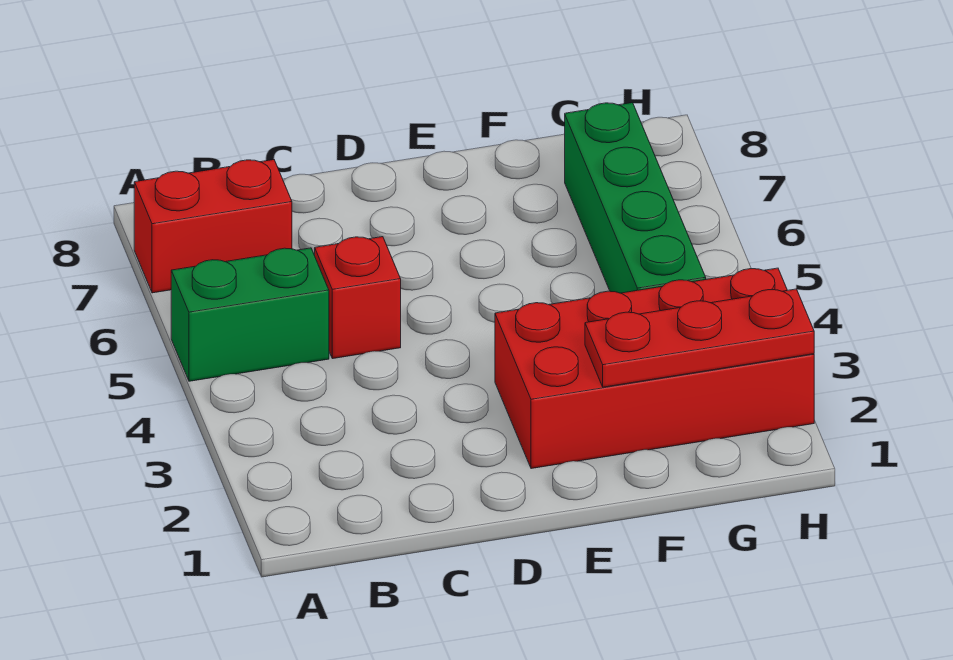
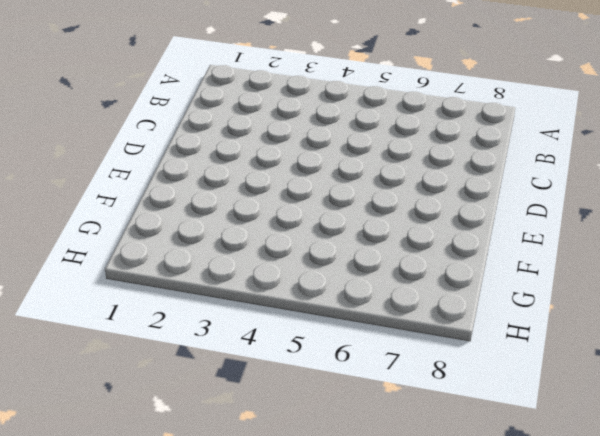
none -> green brick A5:B5 level 1
none -> red brick A7:B7 level 1

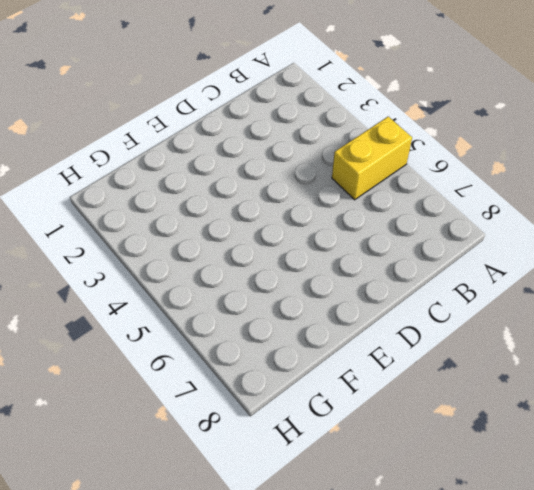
yellow brick A5:B5 level 1 -> green brick A5:B5 level 1
none -> red brick A7:B7 level 1
none -> red brick C5 level 1

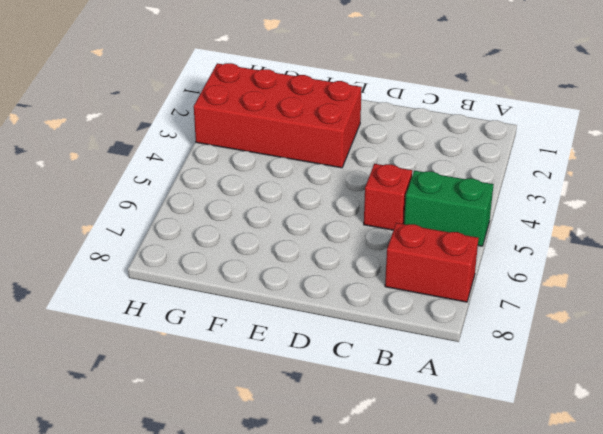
none -> green brick G4:G7 level 1
none -> red plate F2:H2 level 2

